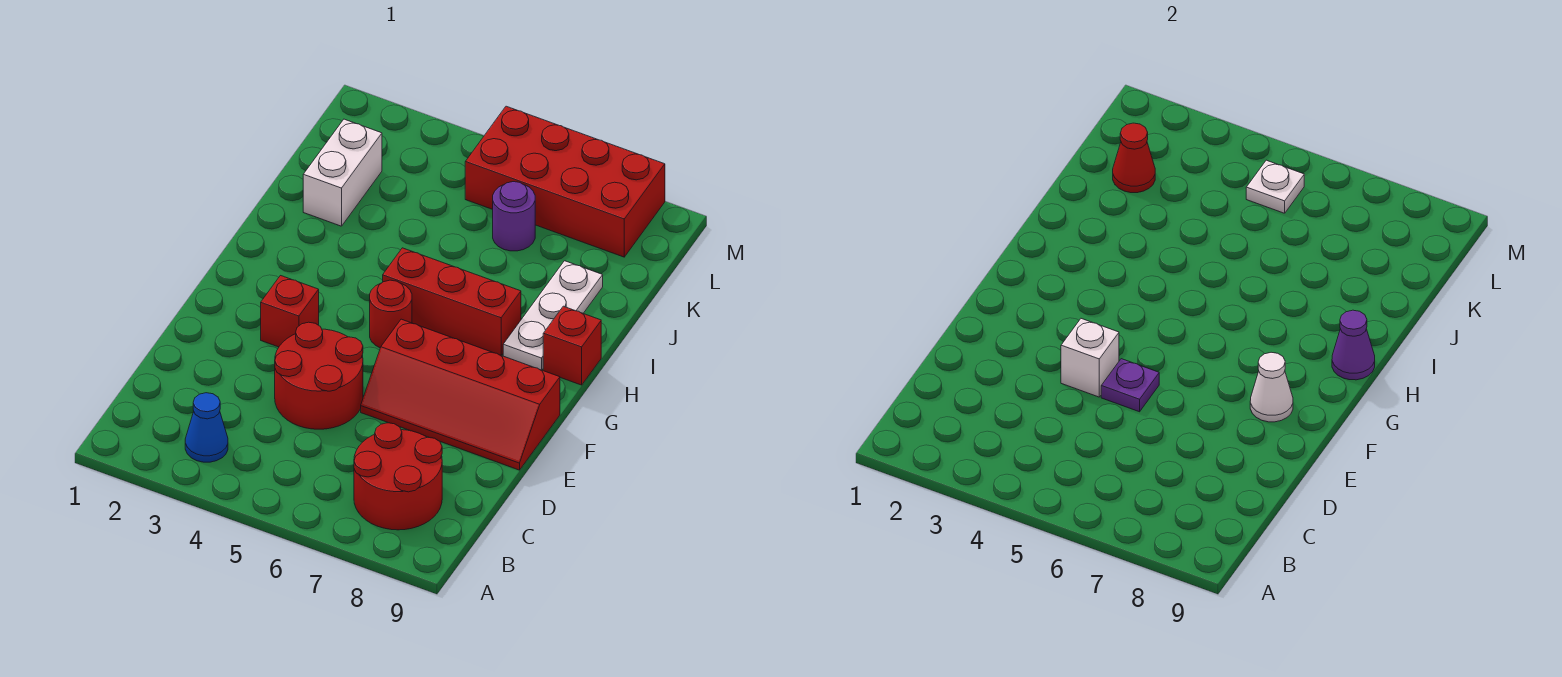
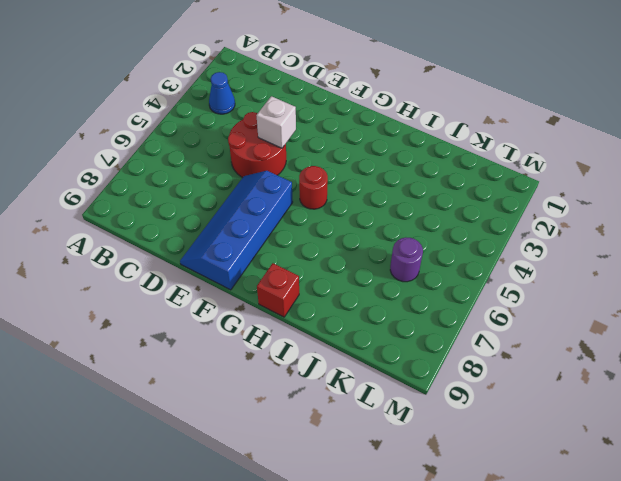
blue slope E6:F9 level 1 top F -> red slope E6:F9 level 1 top F
none -> red round brick B7:C8 level 1
none -> red brick F3 level 1
none -> red brick H5:H7 level 1

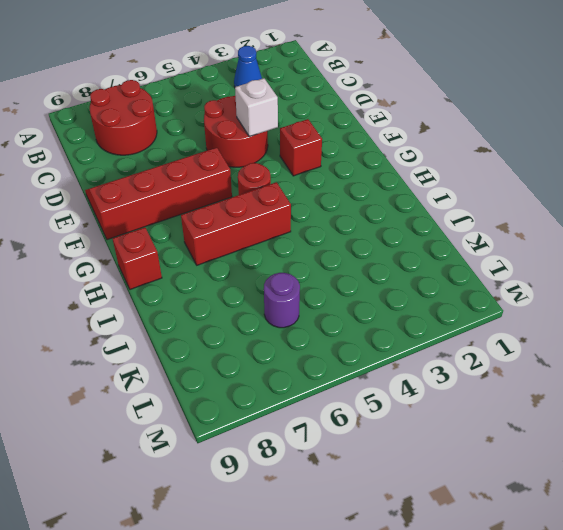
none -> white plate H8:J8 level 1
none -> white brick J2:K2 level 1
none -> red brick L5:M8 level 1

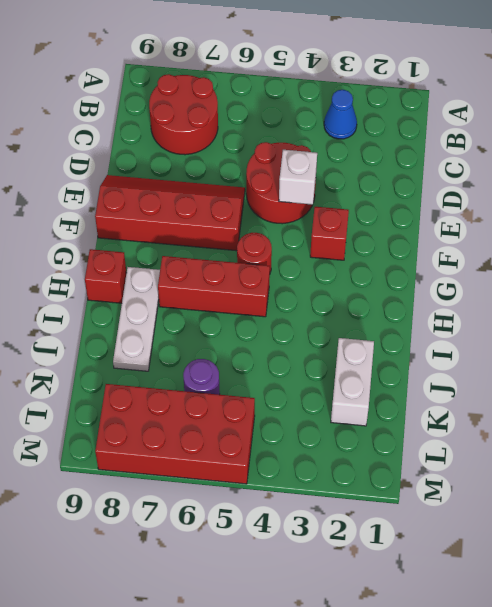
none -> purple plate E5 level 2
none -> white cone F8 level 2
none -> purple cone H9 level 2

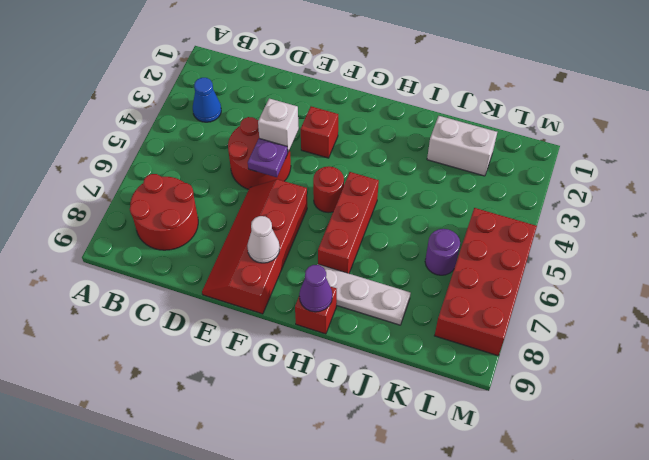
none -> red cone K2 level 2
none -> white plate L5 level 2

